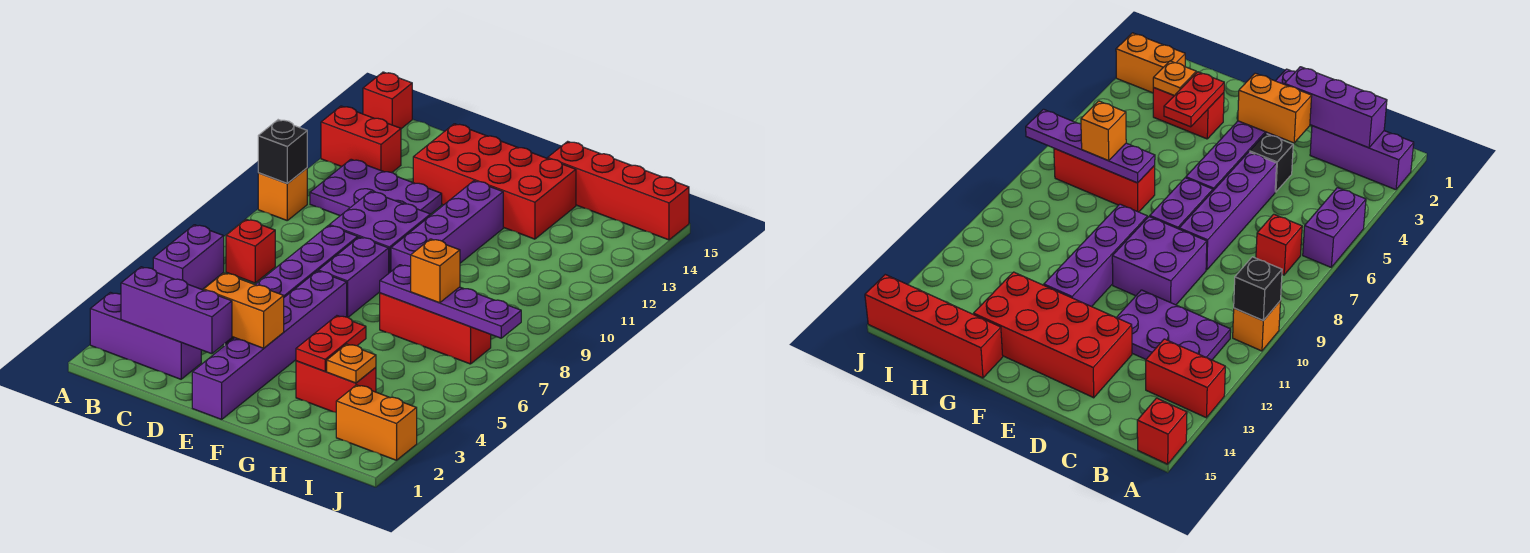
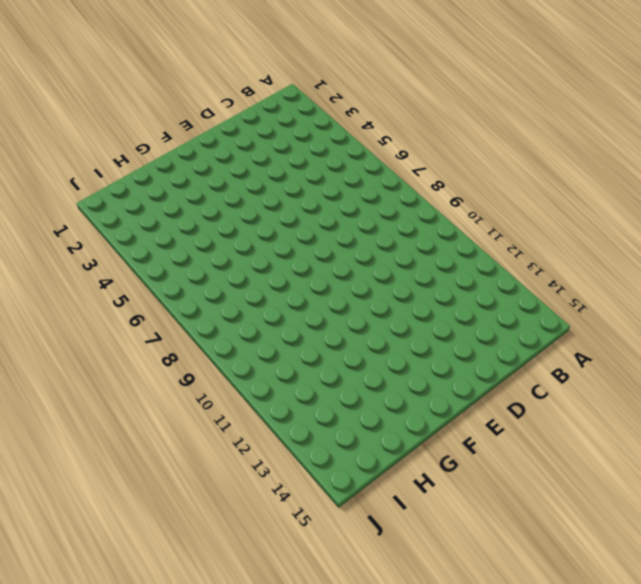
none -> purple brick A2:C2 level 1
none -> purple brick A5:A6 level 1
none -> orange brick A10 level 1

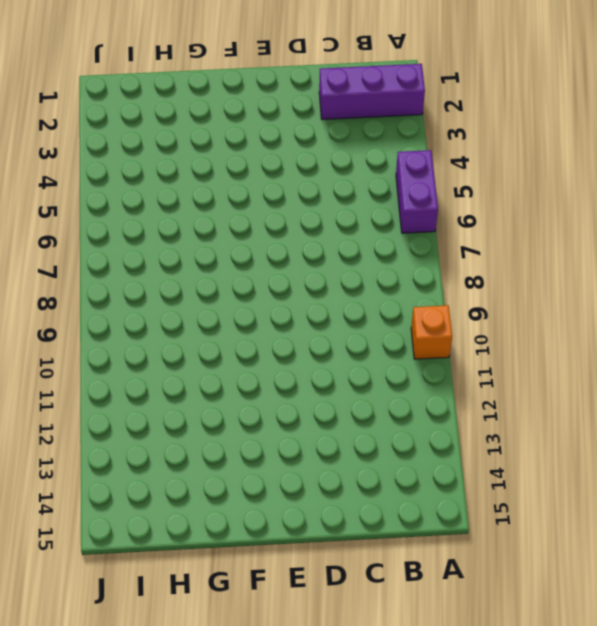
none -> red brick A13:B13 level 1
none -> red brick A15 level 1
none -> red brick B7 level 1

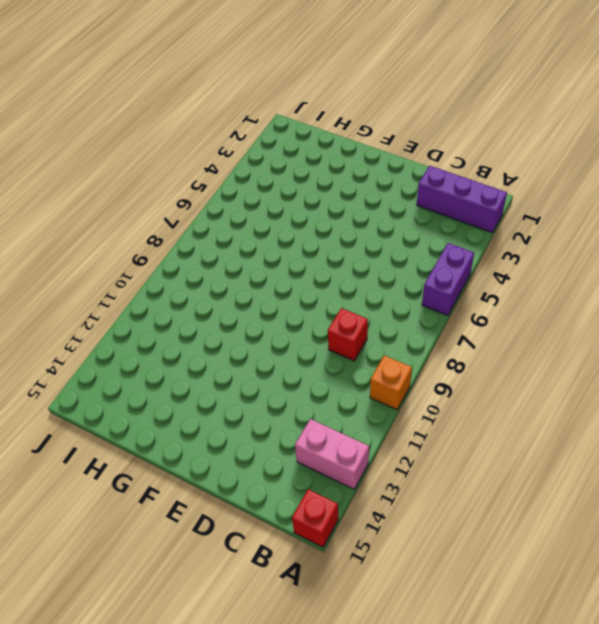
pink brick A13:B13 level 1 -> red brick A13:B13 level 1
red brick C9 level 1 -> red brick B7 level 1
none -> purple plate B11:D12 level 1
none -> black brick D4 level 1
none -> purple brick D5:D8 level 1

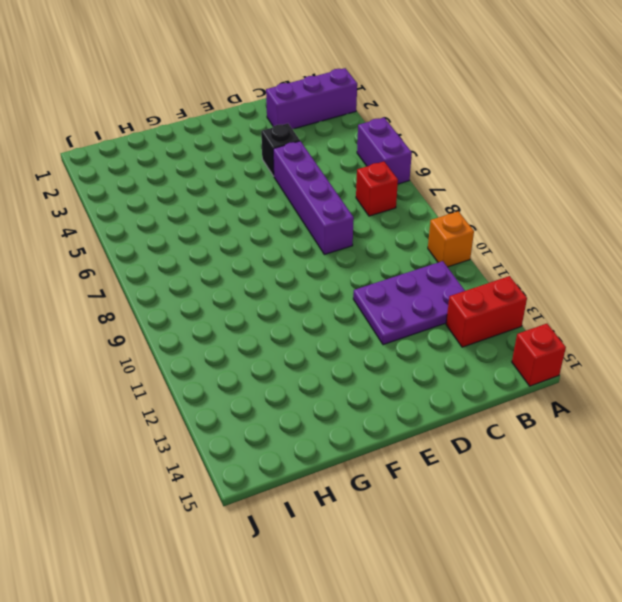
none -> purple brick D9:E10 level 1
none -> red brick D13:G14 level 1
none -> purple brick E1:E6 level 1

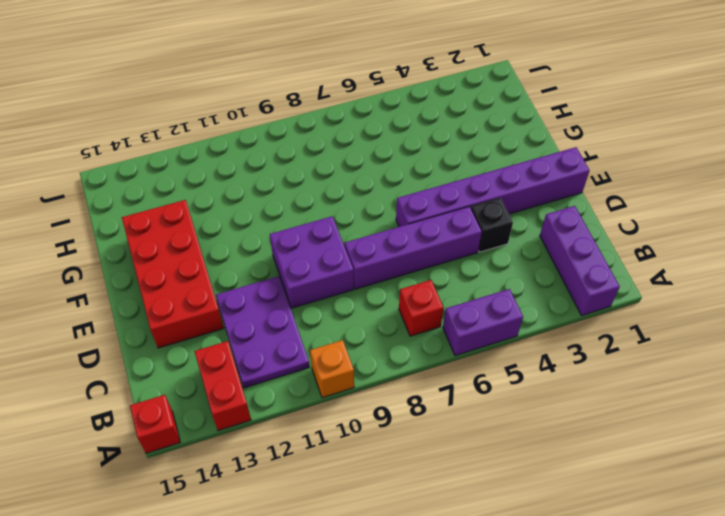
none -> purple brick E7:E8 level 1
none -> purple brick F9:F12 level 1
none -> red brick G3:H3 level 1

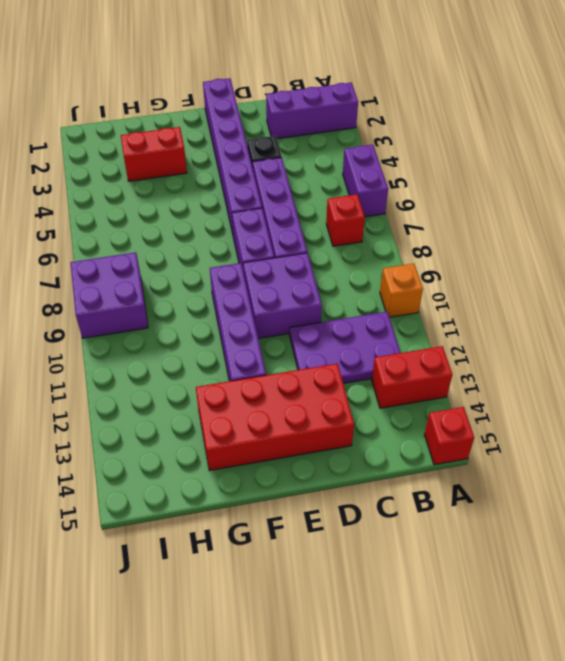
purple brick I8:J9 level 1 -> none
none -> red brick G7:I7 level 1
none -> red brick G15:J15 level 1
none -> orange brick I2:J2 level 1

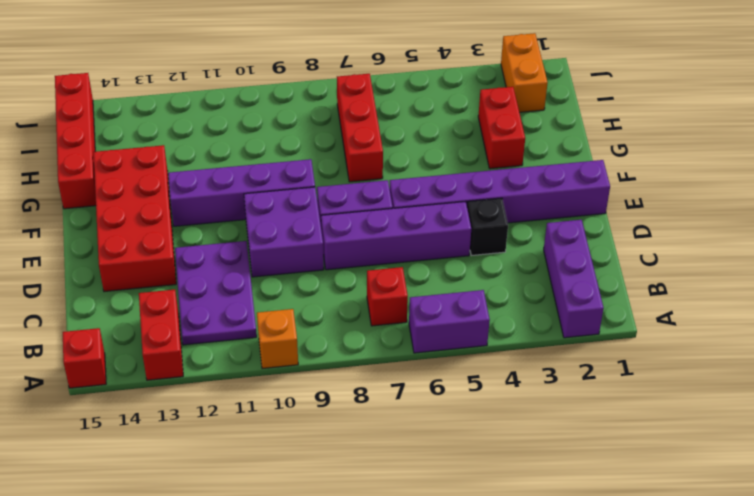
none -> black brick A10 level 2
none -> purple brick B2:D2 level 2
none -> orange brick D3:E3 level 2

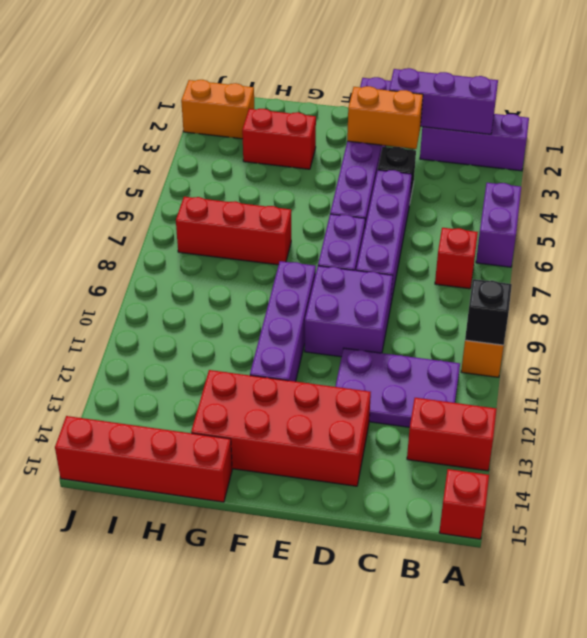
none -> red plate G3:G4 level 2
none -> purple plate G7:J7 level 2
none -> orange plate H3 level 2

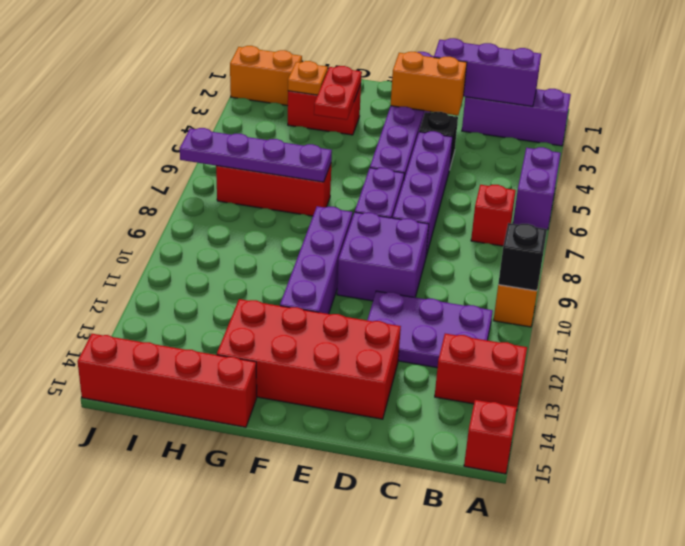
none -> orange brick H7 level 3

